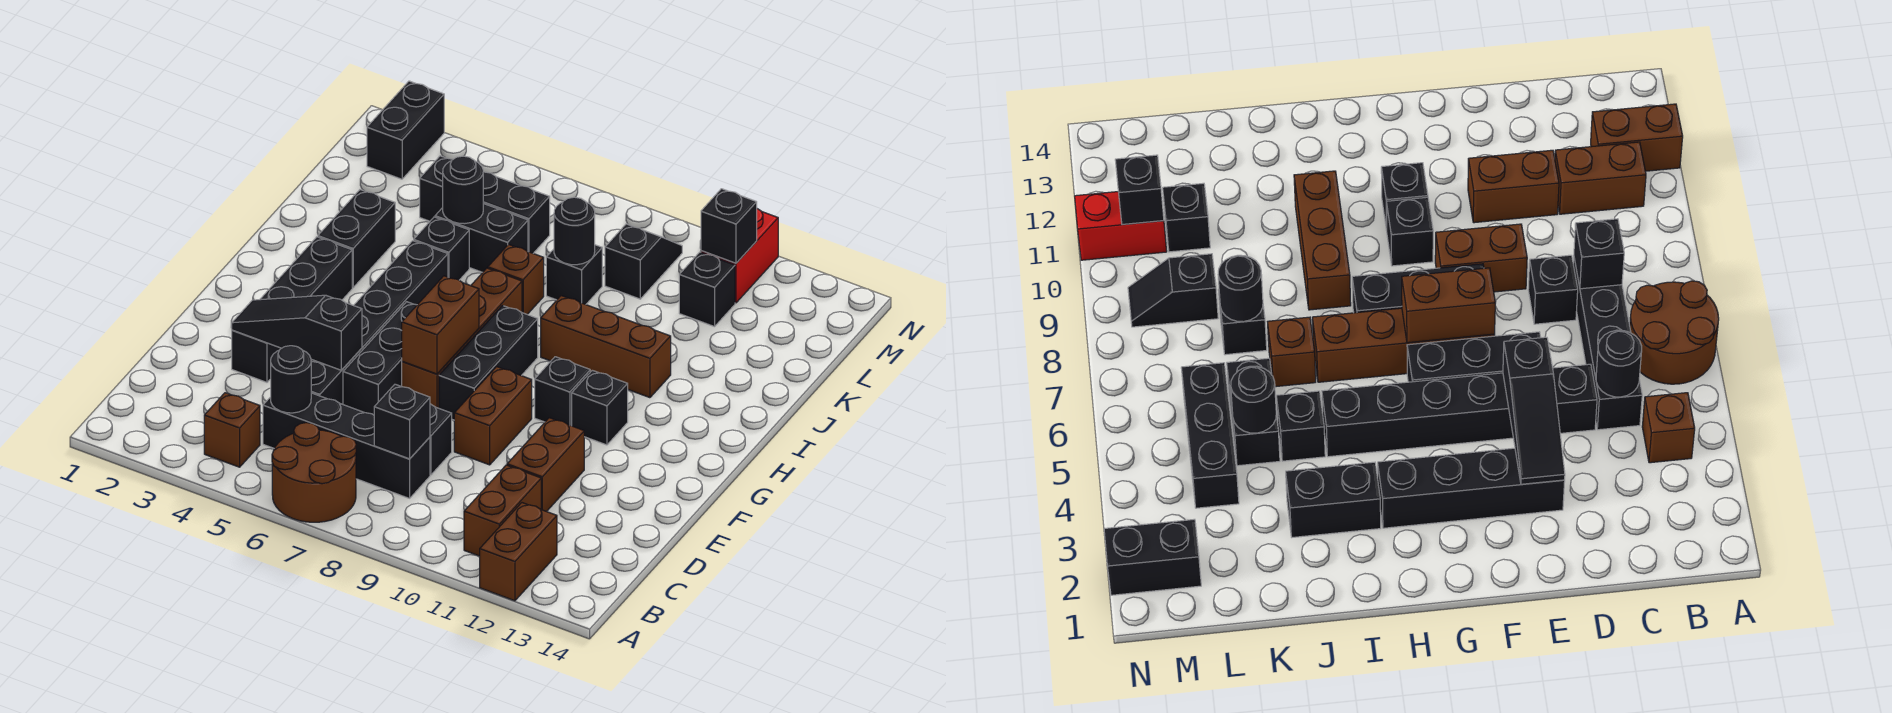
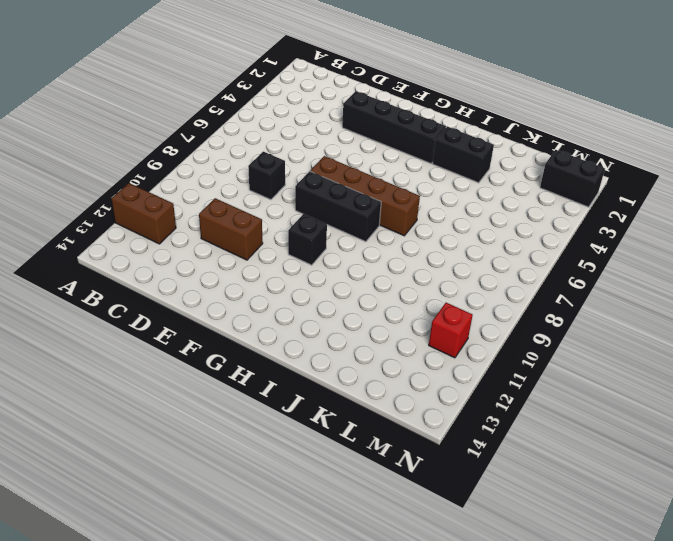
red brick M11 level 1 -> red brick M11:N11 level 1
none -> brown round brick A6:B7 level 1
none -> brown brick B4 level 1
none -> brown brick B11:C11 level 1
none -> black brick C5:C8 level 1

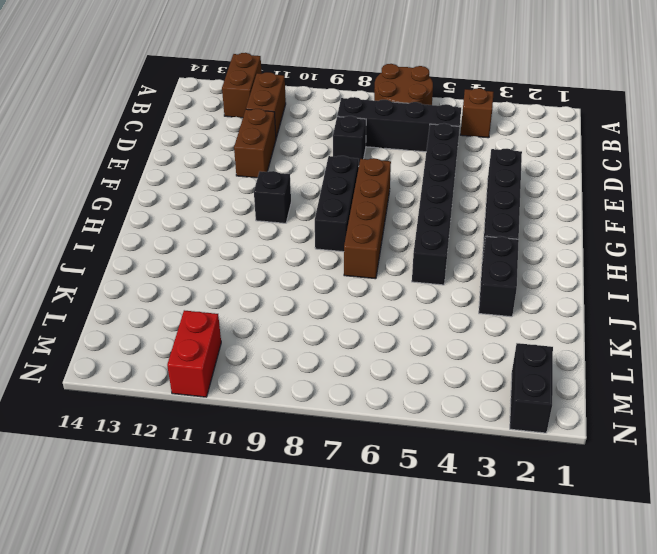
none -> black brick E6:G6 level 1
none -> brown brick E9:F9 level 1
none -> black brick G11 level 1
none -> brown brick I9:I11 level 1

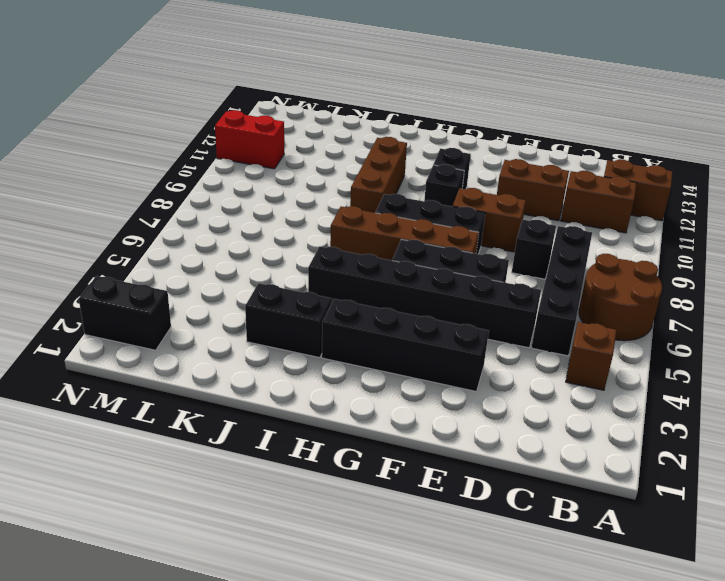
none -> black brick J5 level 1
none -> brown brick J7 level 1
none -> black brick K5:K6 level 1
none -> black brick K8 level 1

